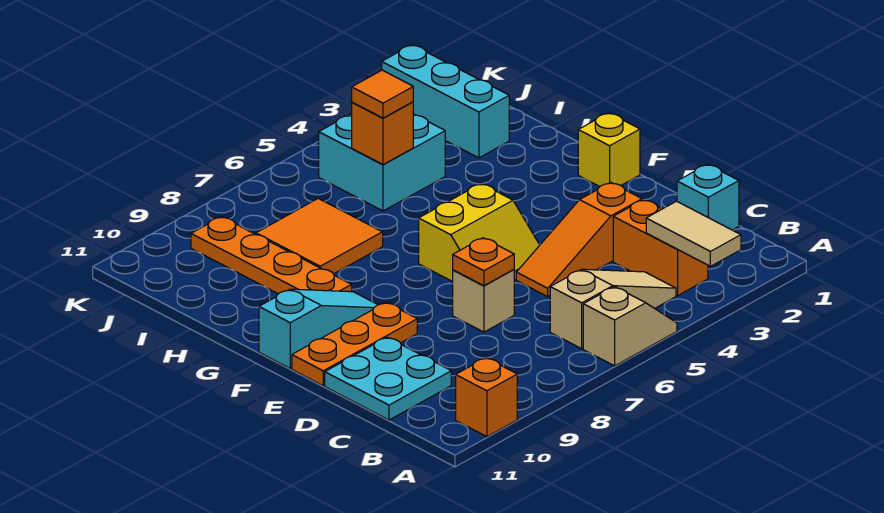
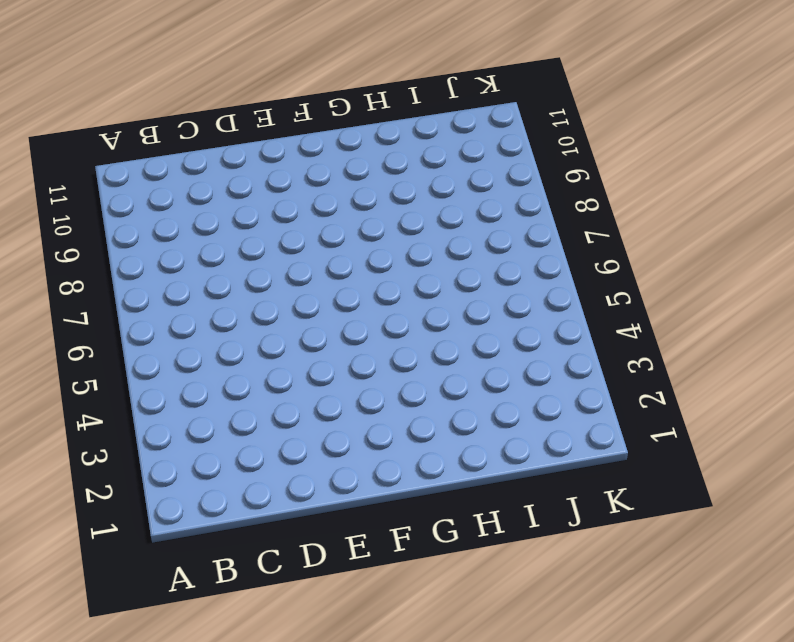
none -> tan slope A5:A6 level 1 top 6
none -> orange brick A10 level 1
none -> orange brick B3:C3 level 1

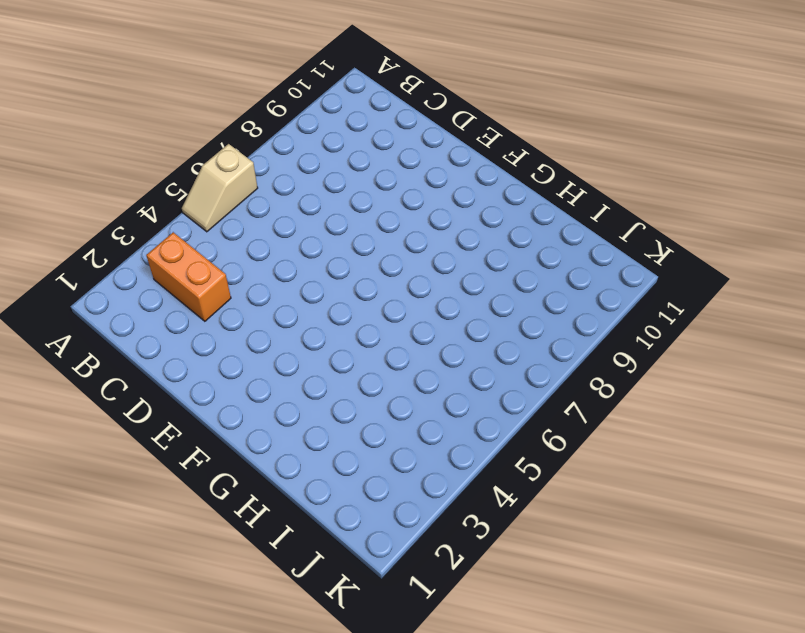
none -> orange brick A10 level 1
none -> tan slope B4:B6 level 1 top 6
none -> cyan brick C1 level 1

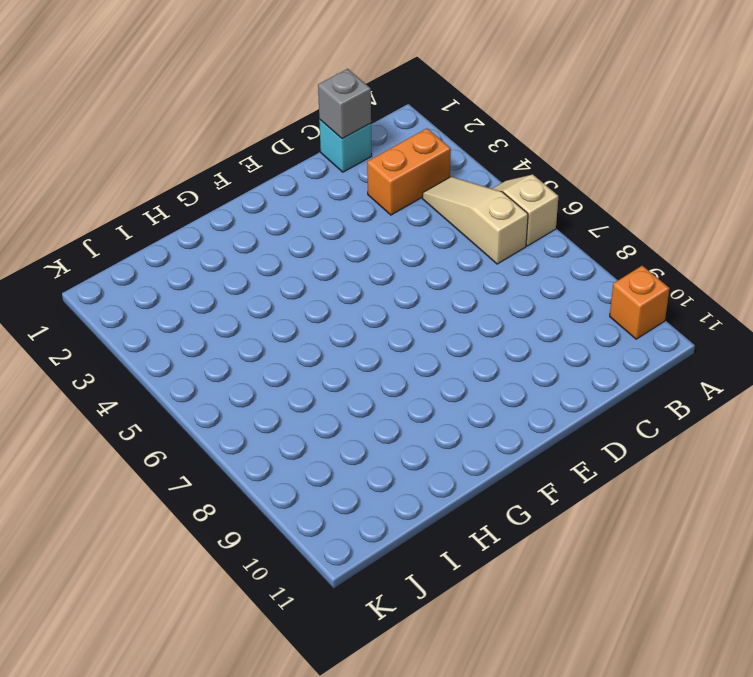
grey brick C1 level 2 -> none
none -> cyan plate C10:D11 level 1
none -> orange slope D3:D5 level 1 top 3
none -> tan brick D7 level 1

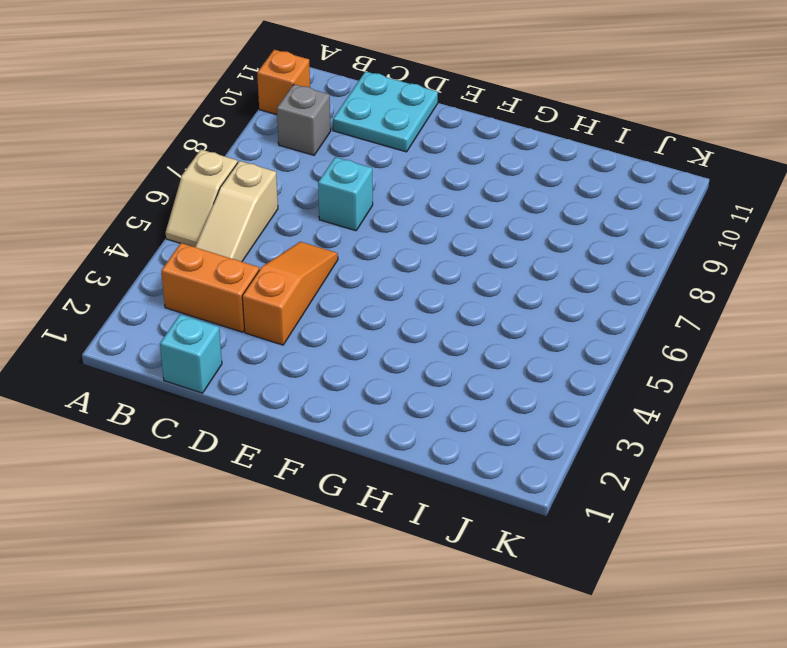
grey brick B9 level 1 -> none
cyan brick D7 level 1 -> tan brick D7 level 1
none -> yellow slope E5:F6 level 1 top F
none -> orange plate E9:E11 level 1
none -> yellow brick F1 level 1

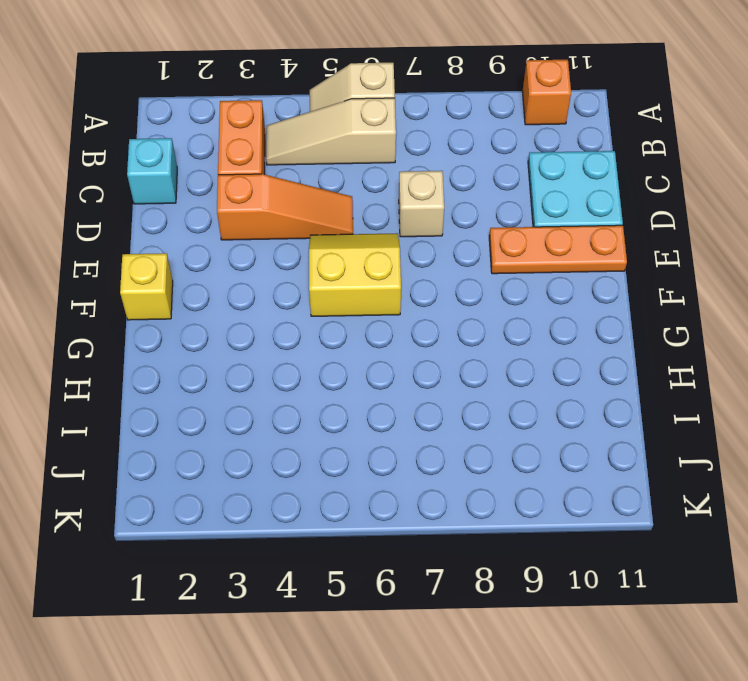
none -> cyan slope F9:F11 level 1 top 11
none -> orange plate G9:J9 level 1
none -> orange tile H7:I8 level 1

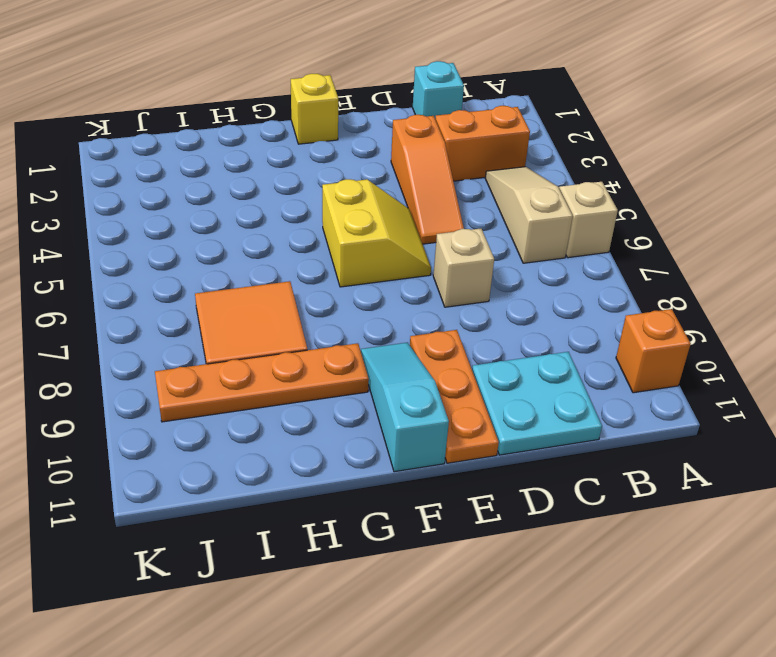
none -> cyan brick I2:K2 level 1
none -> cyan brick I4:J5 level 1
none -> tan tile A3:B3 level 2

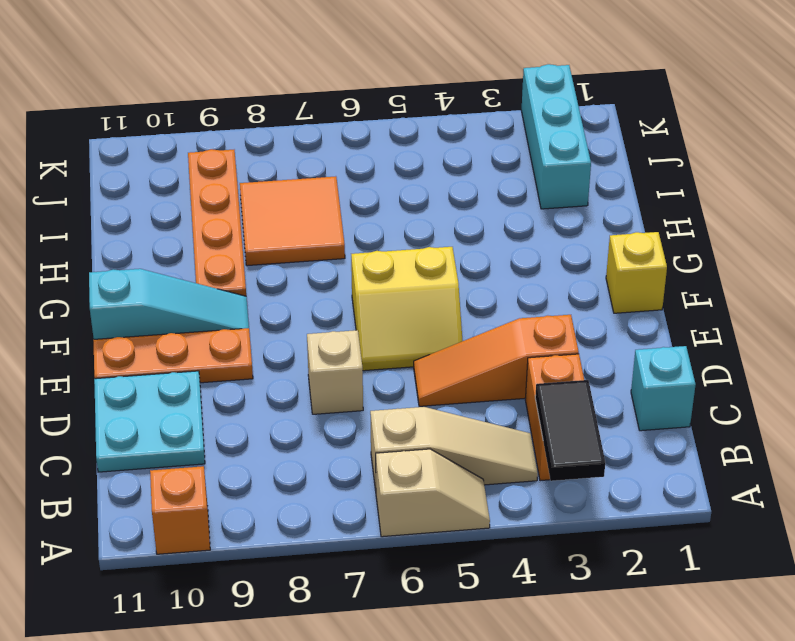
black tile A3:B3 level 2 -> tan tile A3:B3 level 2
none -> cyan brick I4:J5 level 1
none -> orange plate D7 level 2
none -> orange brick I5 level 2

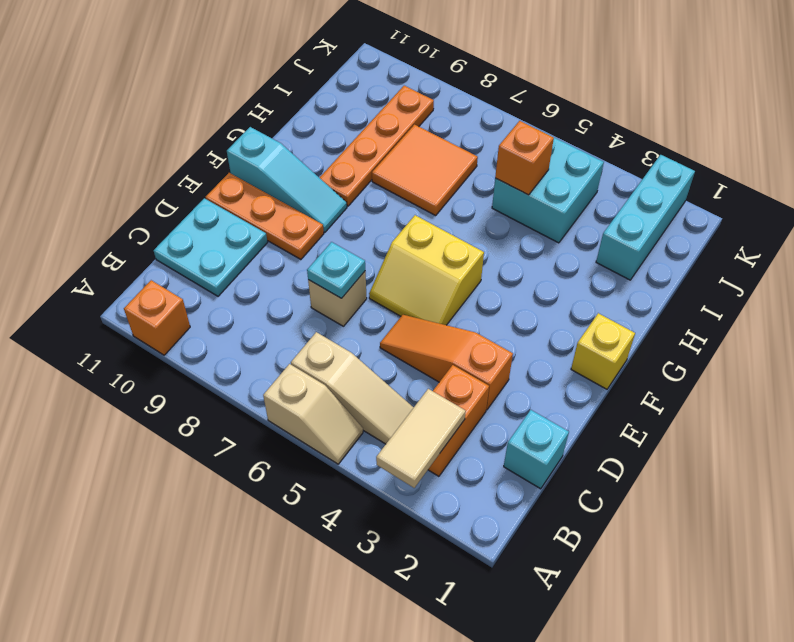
cyan plate D7 level 2 -> orange plate D7 level 2
none -> orange tile I5 level 3

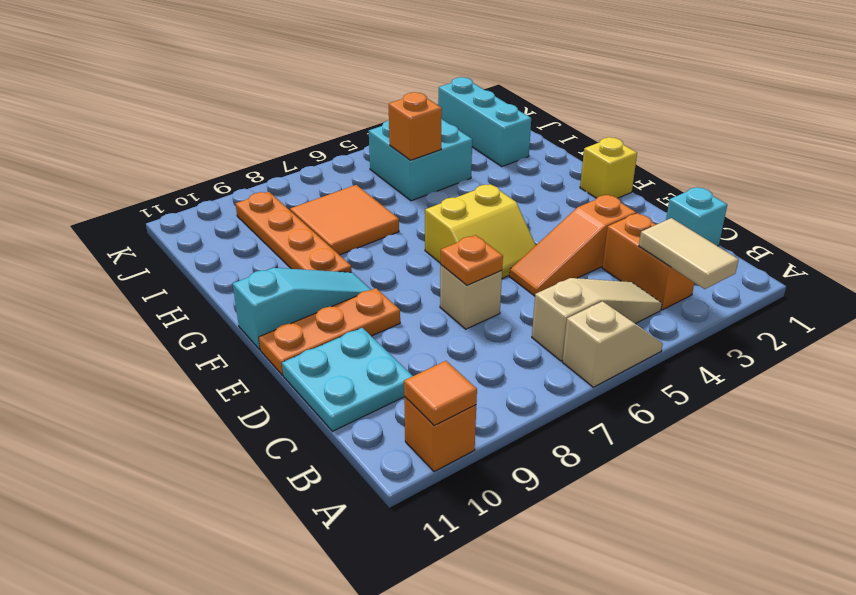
orange tile A10 level 2 -> orange tile I5 level 3

